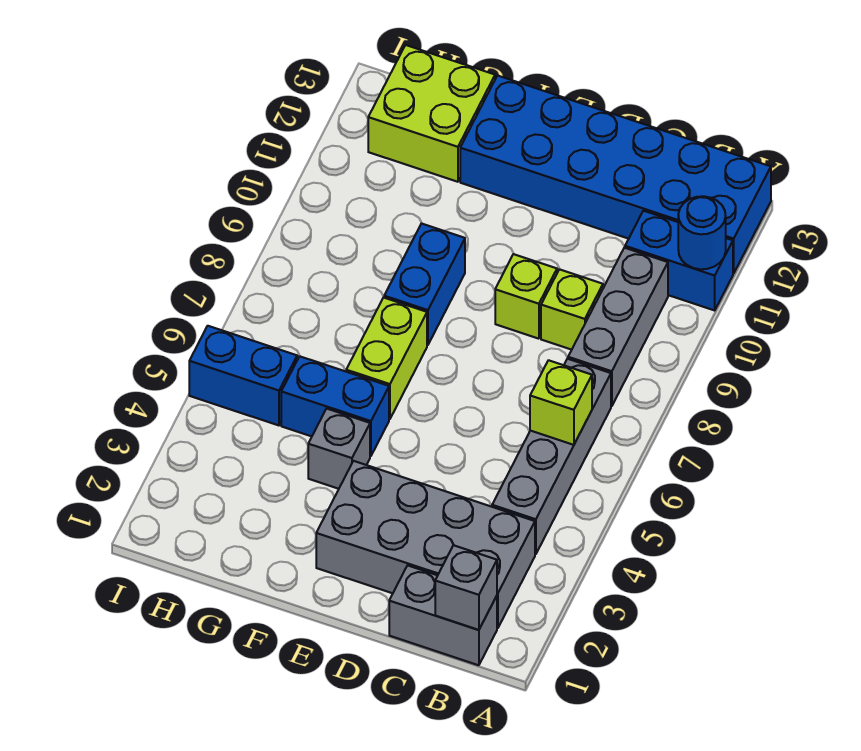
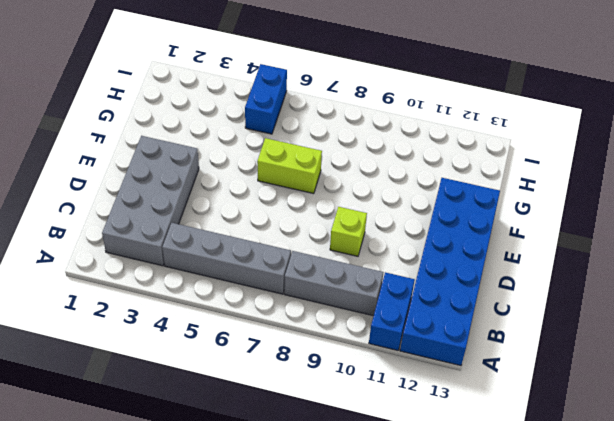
none -> grey brick B1:C1 level 1
none -> lime brick C9 level 1
none -> grey brick F4 level 1

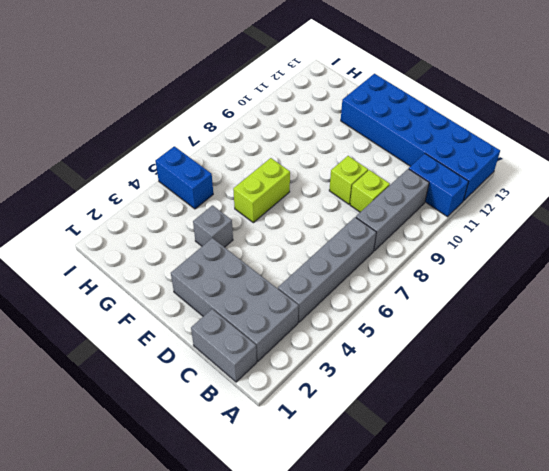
none -> blue brick F5:G5 level 1
none -> blue brick F8:F9 level 1
none -> lime brick G12:H13 level 1

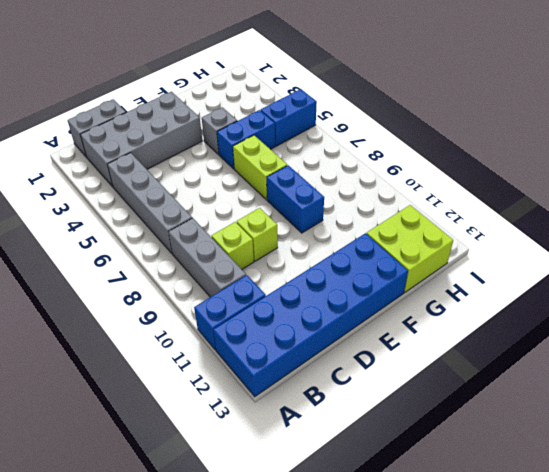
none -> blue round brick A11 level 2
none -> grey brick B1 level 2
none -> lime brick B6 level 2

